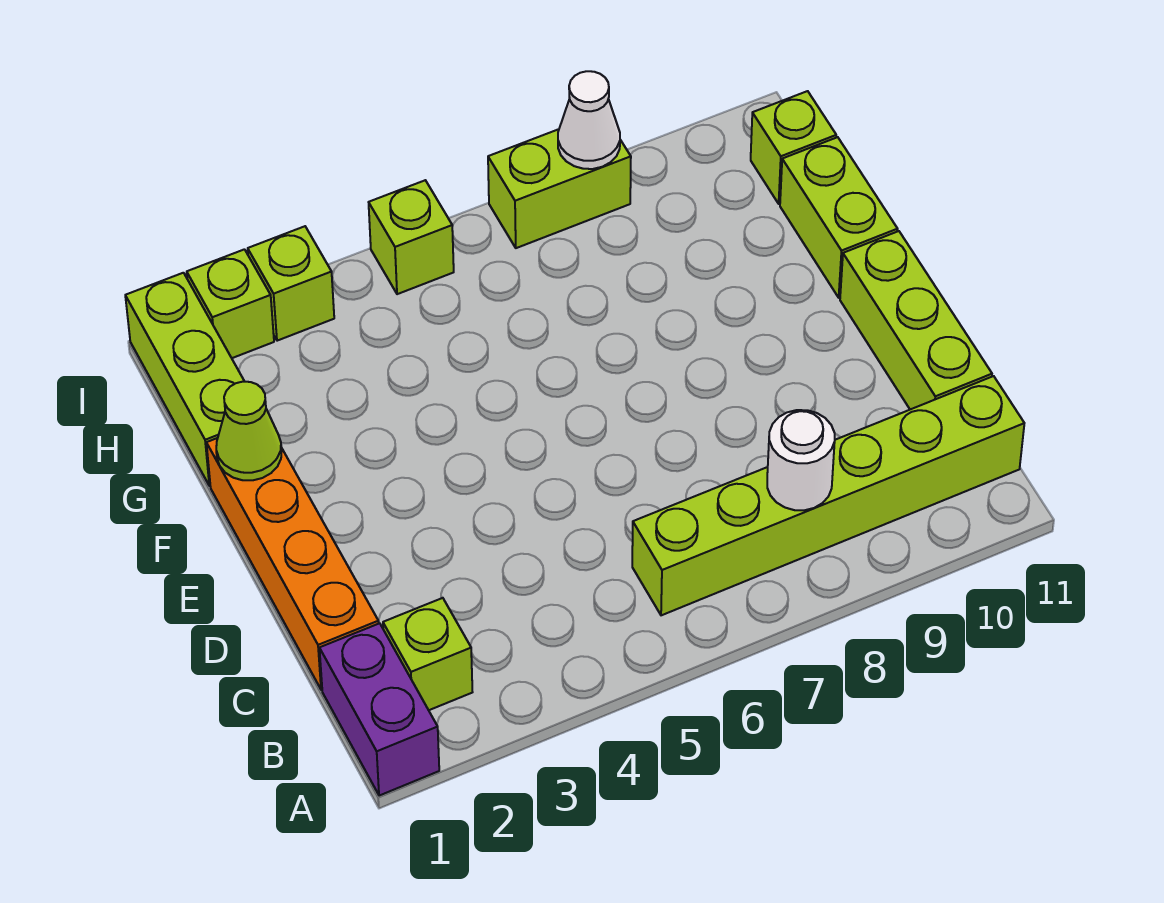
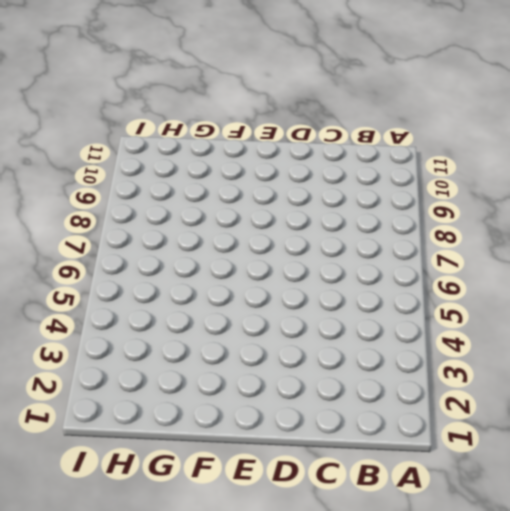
none -> purple brick A1:B1 level 1
none -> lime brick B2 level 1
none -> lime brick B6:B11 level 1

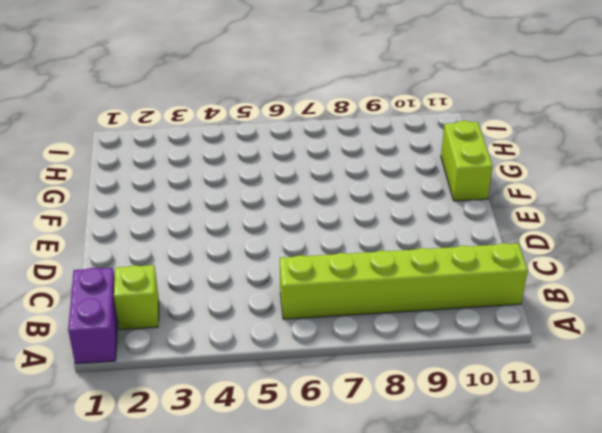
none -> orange brick C1:F1 level 1
none -> lime brick C11:E11 level 1
none -> lime brick G1:I1 level 1

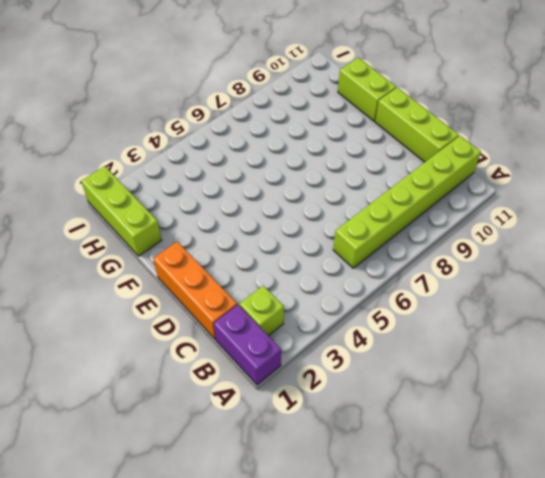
orange brick C1:E1 level 1 -> orange brick C1:F1 level 1
none -> lime brick H11 level 1
none -> lime brick I2 level 1
none -> lime brick I3 level 1

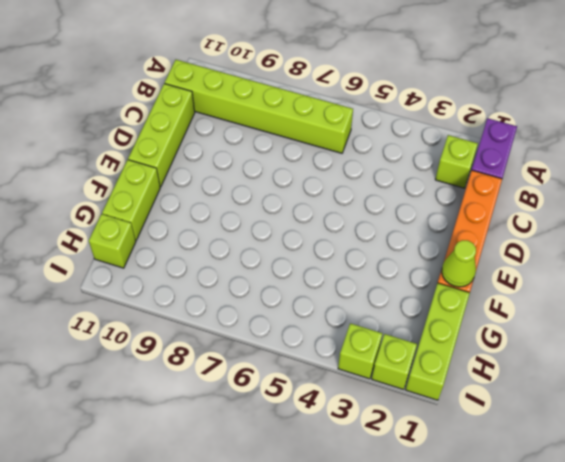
none -> lime brick I5 level 1
none -> lime brick I7:I8 level 1
none -> white round brick B8 level 2

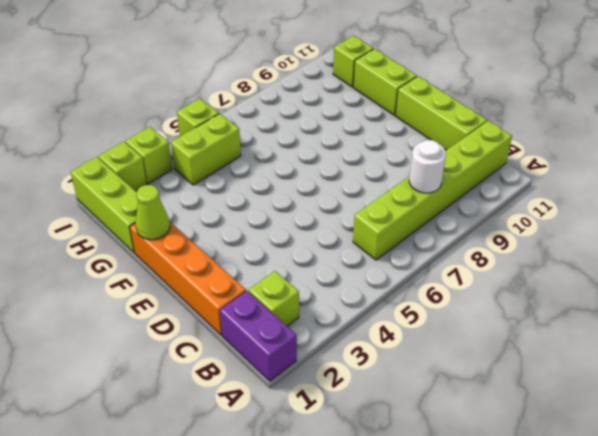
lime brick H4:H5 level 1 -> lime brick I7:I8 level 1
none -> white cone I8 level 2

